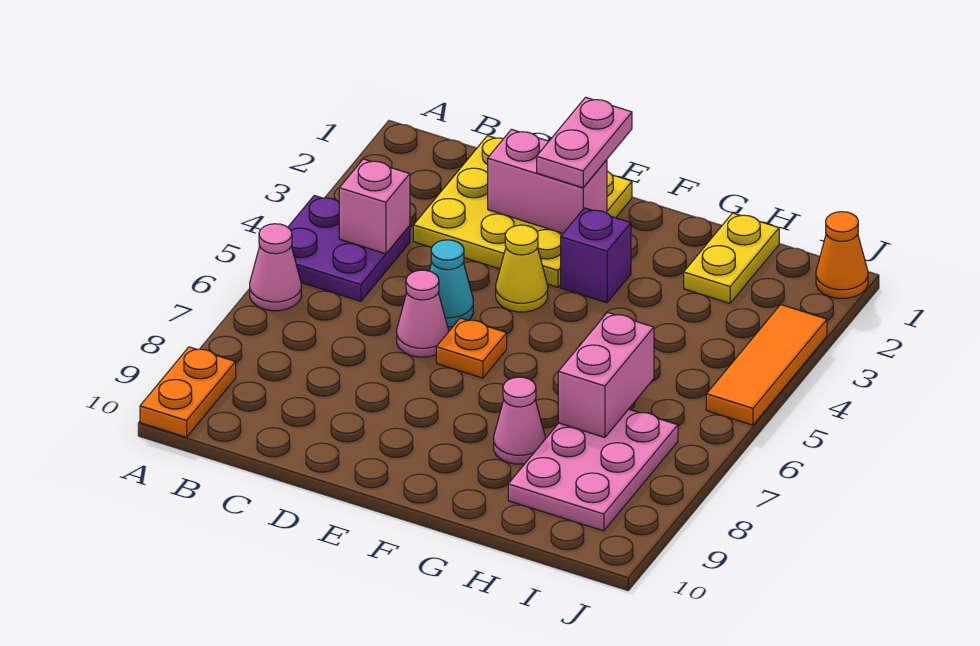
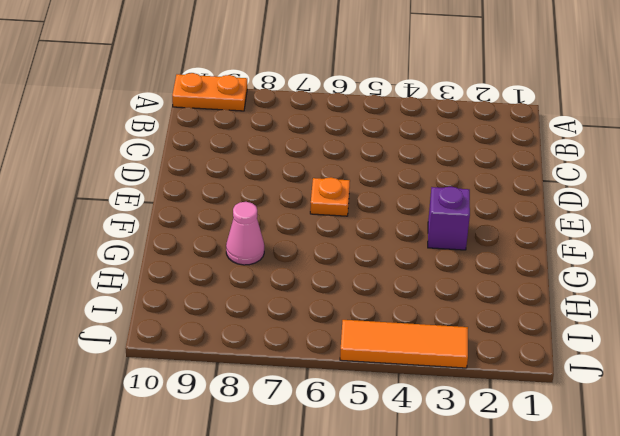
none -> purple plate A4:B5 level 1
none -> pink cone A6 level 1
none -> yellow plate C1:E3 level 1

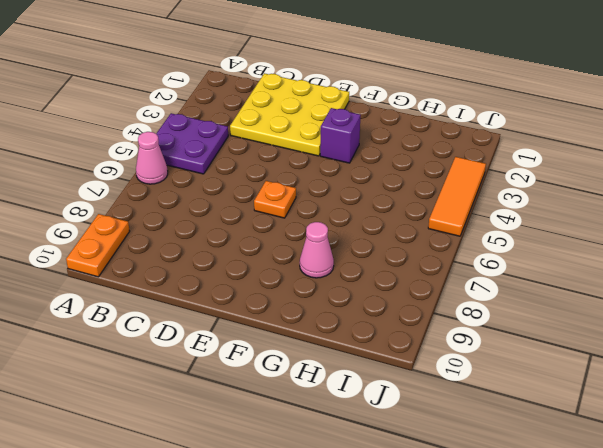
none -> cyan cone D5 level 1
none -> pink cone D6 level 1
none -> yellow cone E4 level 1

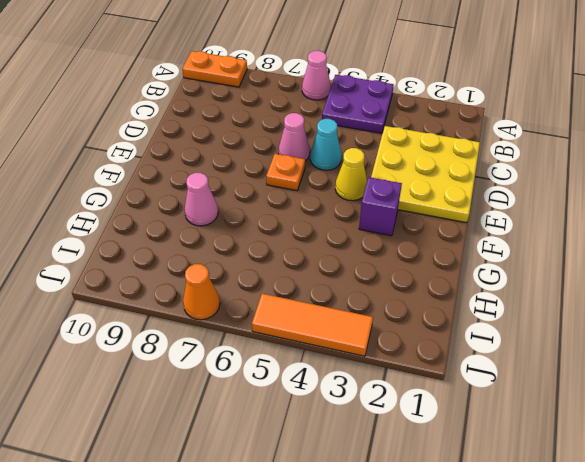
orange cone J7 level 1 -> orange cone J1 level 1
none -> yellow plate H1:H2 level 1
none -> pink plate H7:I9 level 1
none -> pink brick B4 level 2

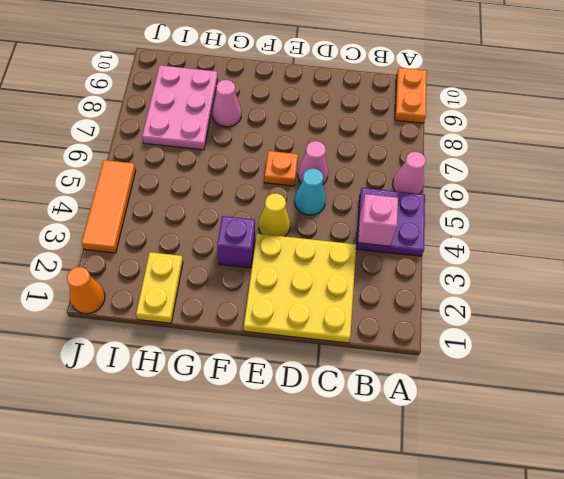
none -> pink brick D2:E2 level 2
none -> pink brick H6:H7 level 2
none -> pink plate E1:E2 level 3

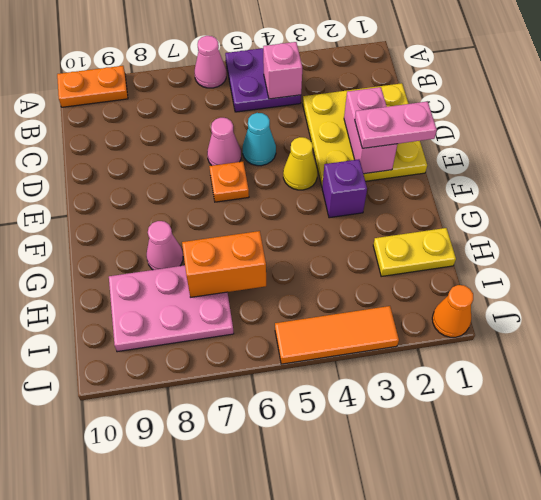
orange brick H6:H7 level 2 -> pink brick H6:H7 level 2

